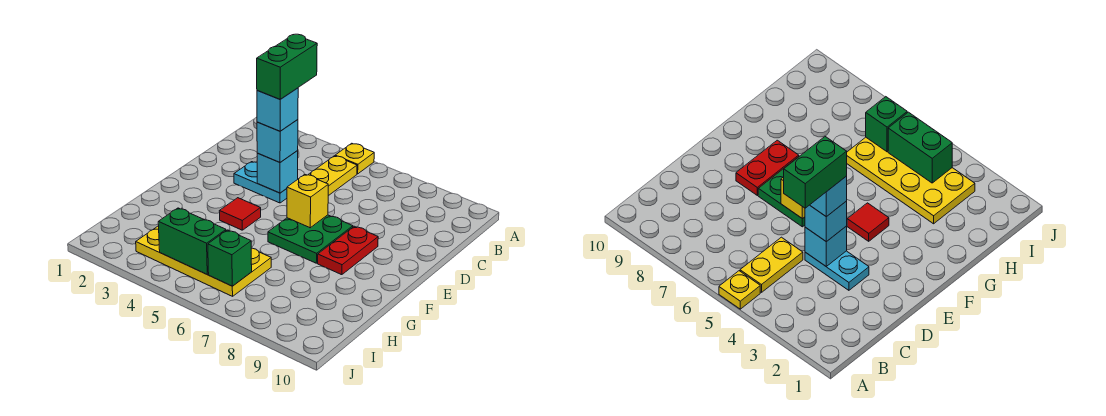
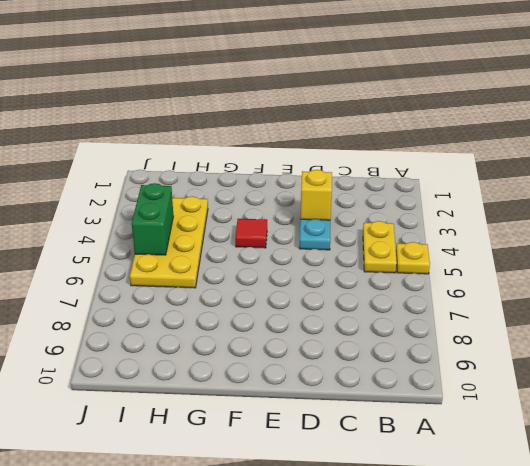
yellow plate B4:B5 level 1 -> yellow plate B5:C5 level 1
yellow brick D3 level 2 -> yellow brick E6 level 2
none -> green plate E6:F7 level 1
none -> red plate E8:F8 level 1
none -> cyan brick D4 level 2

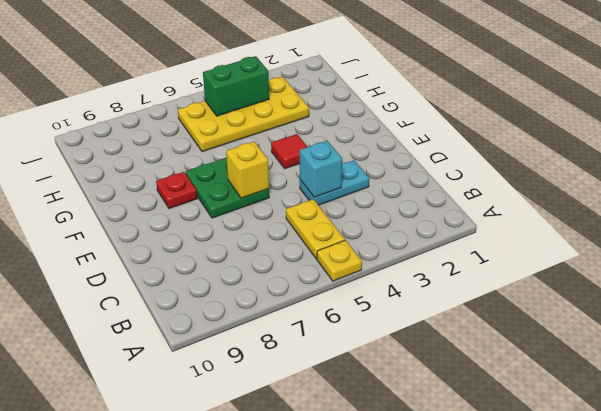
red plate F8 level 1 -> red plate E8:F8 level 1
none -> green brick I6 level 2
none -> cyan brick D4 level 3
none -> cyan brick D4 level 4

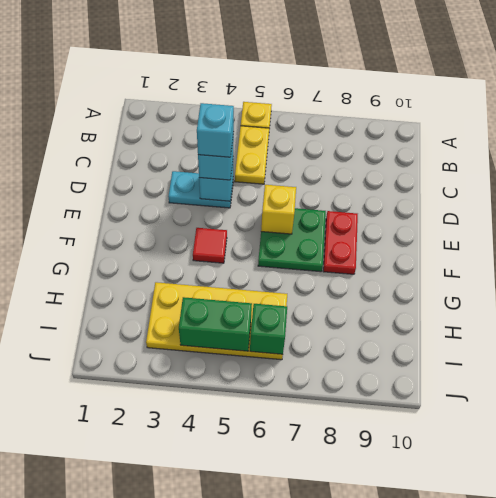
none -> green brick C4:D4 level 5

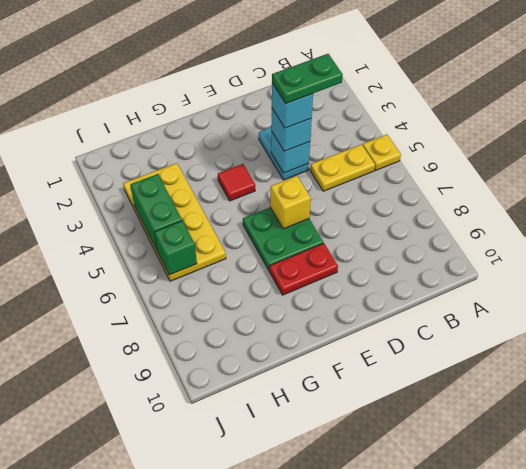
green plate C4:D4 level 5 -> green brick C4:D4 level 5

